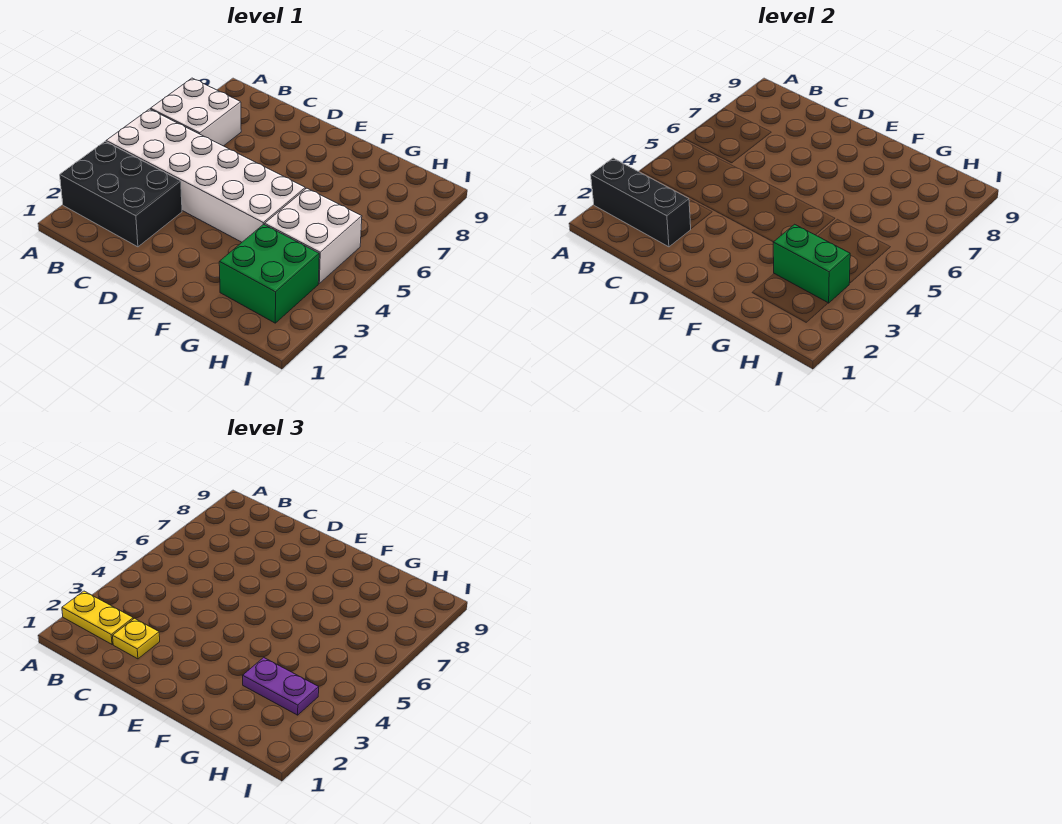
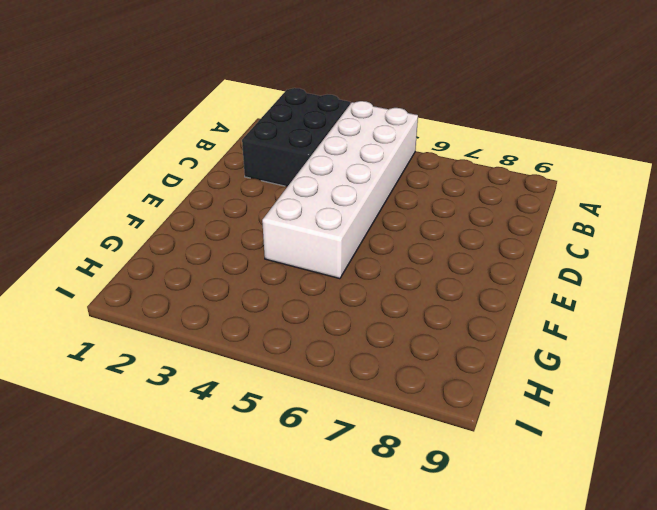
none -> white brick A6:B7 level 1
none -> green brick G2:H3 level 1

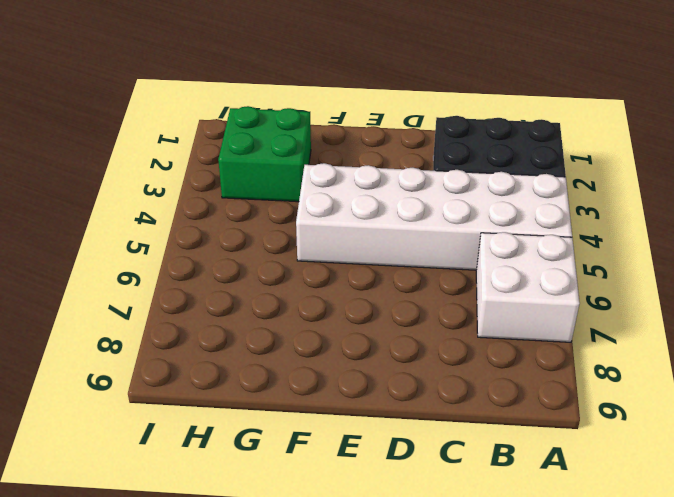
none -> white brick G4:H5 level 1
none -> black brick A2:C2 level 2

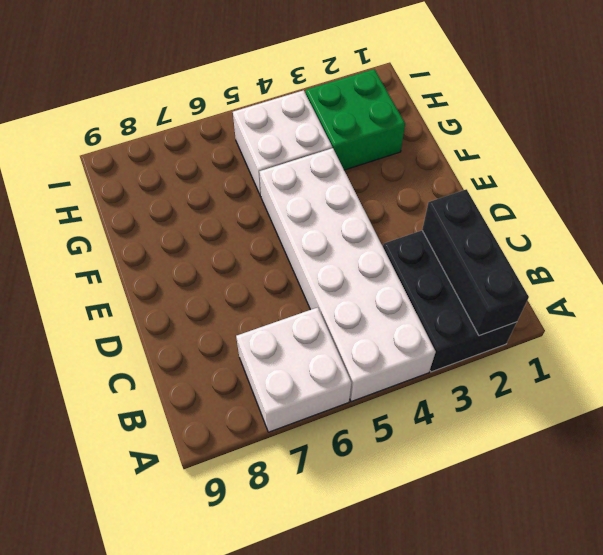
none -> green brick G3:H3 level 2
none -> yellow plate A2:B2 level 3

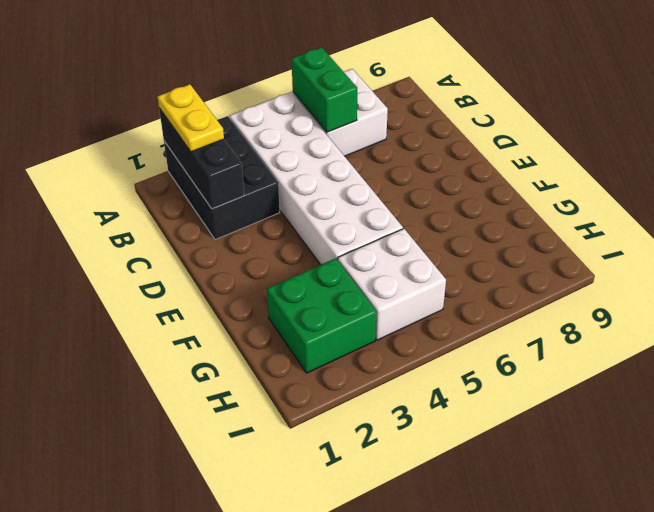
green brick A6:B6 level 2 -> green brick G3:H3 level 2
none -> yellow plate C2 level 3
none -> purple plate G3:H3 level 3

